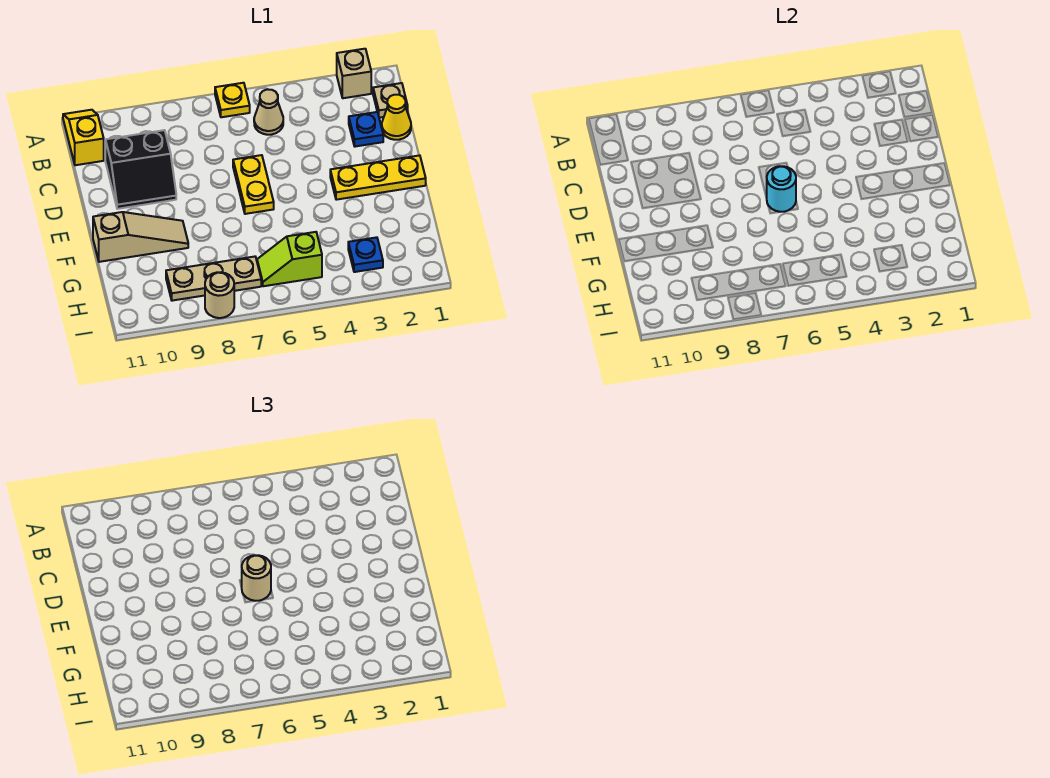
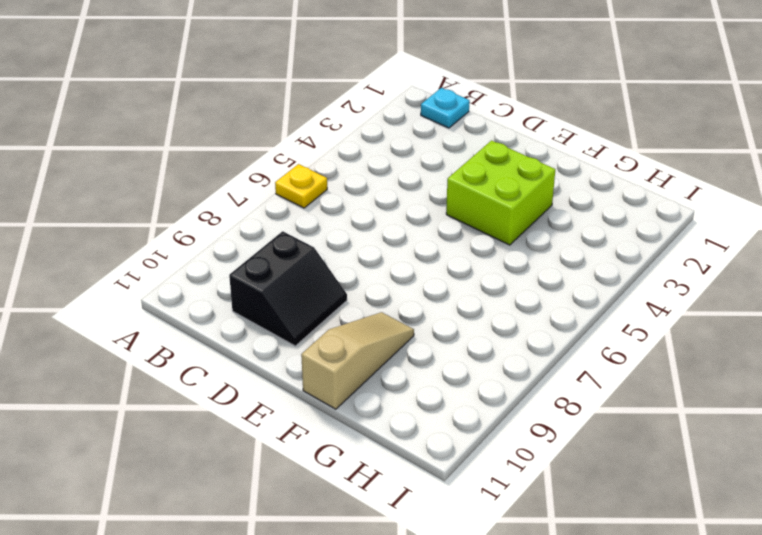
cyan plate B1 level 1 -> tan plate B1 level 1
lime brick E3:F4 level 1 -> yellow plate E1:E3 level 1
none -> tan brick A2 level 1
none -> yellow slope A11:B11 level 1 top B
none -> tan cone B5 level 1

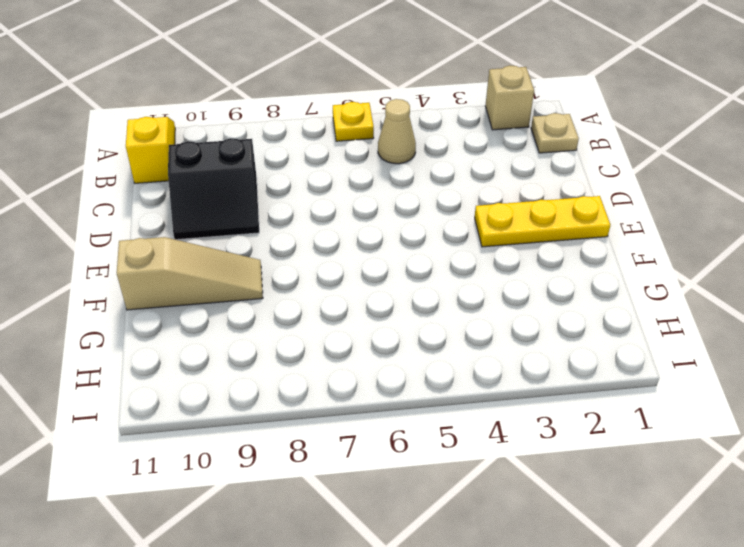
none -> yellow cone C1 level 1
none -> blue plate C2 level 1
none -> yellow plate D6:E6 level 1

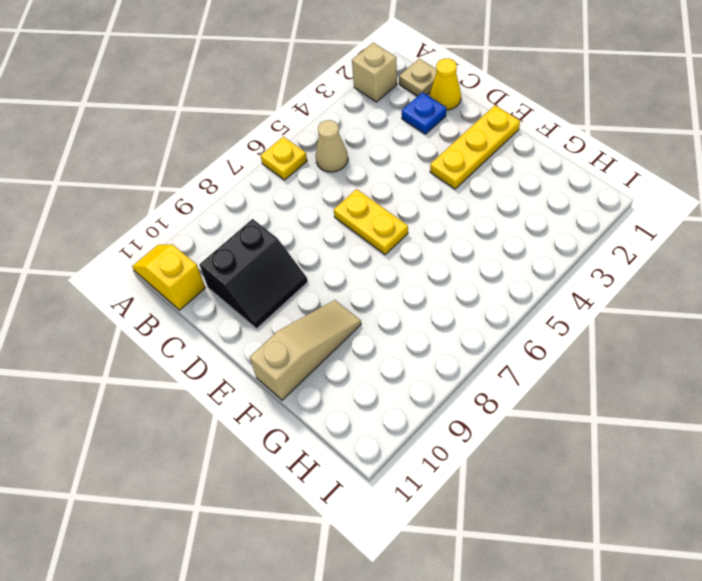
none -> blue plate H3 level 1
none -> lime slope H5:H6 level 1 top 5
none -> tan plate H7:H9 level 1

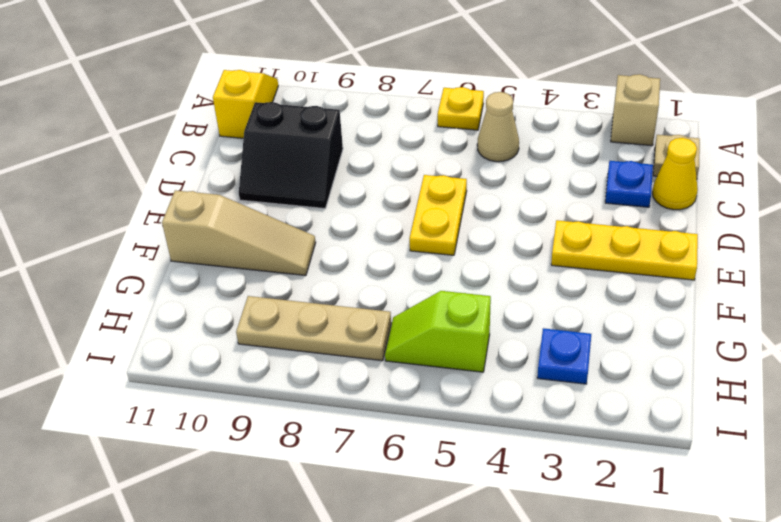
none -> tan round brick I8 level 1
none -> cyan round brick E6 level 2
none -> tan round brick E6 level 3

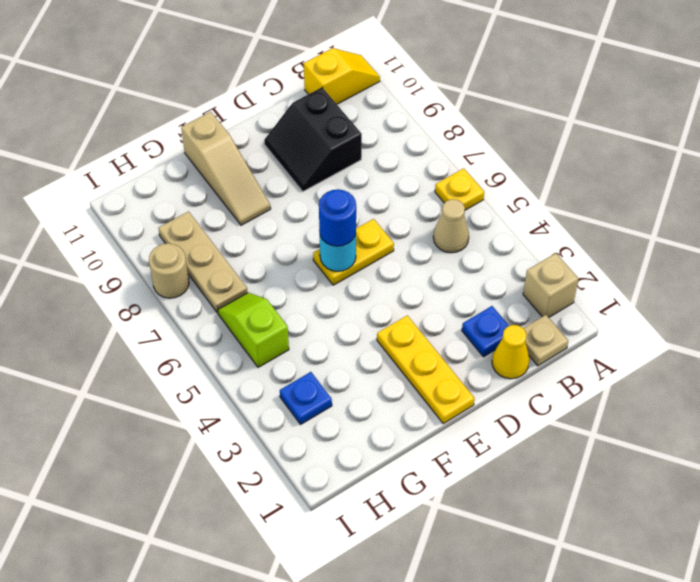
blue round brick E6 level 3 -> tan round brick E6 level 3

